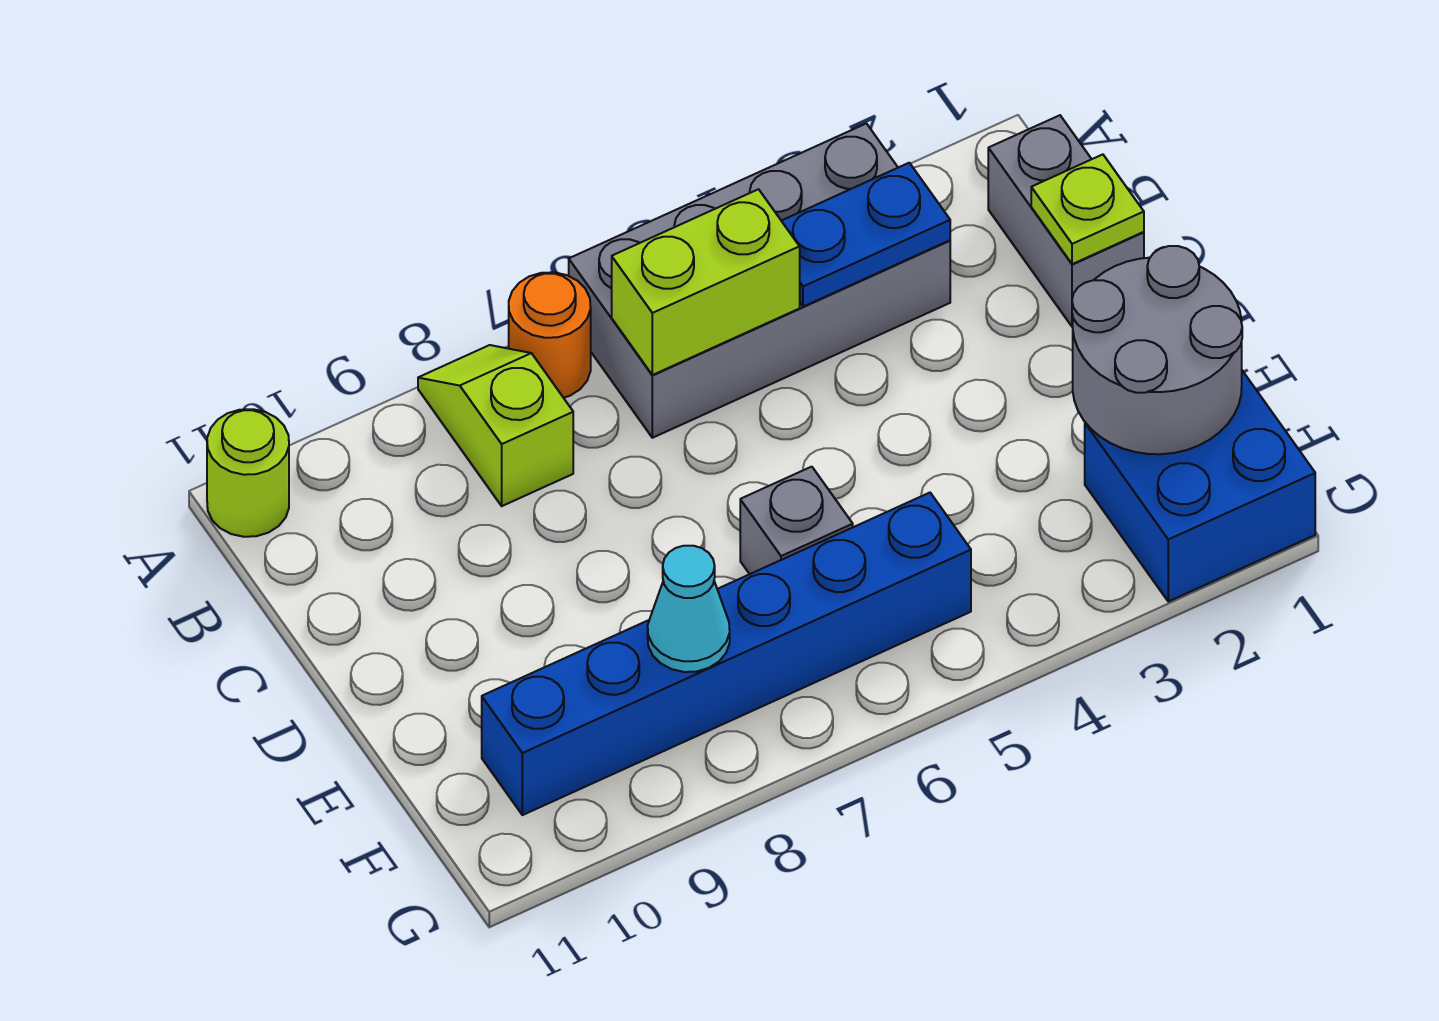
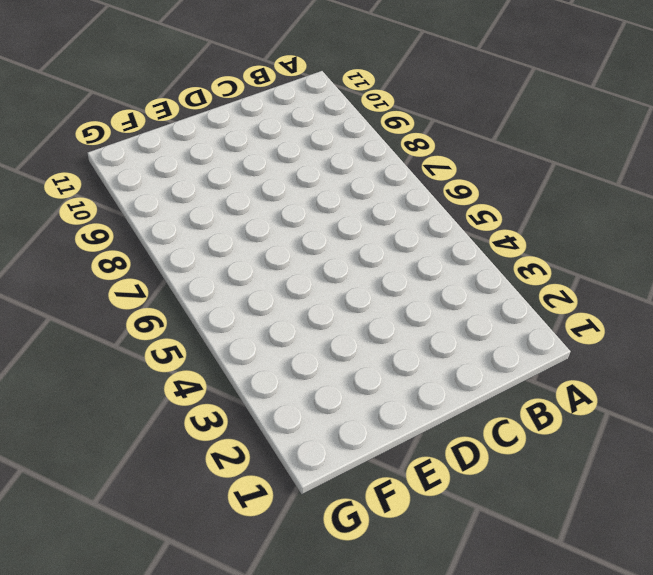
none -> grey brick A3:B6 level 1
none -> orange round brick A7 level 1
none -> lime slope A8:B8 level 1 top B

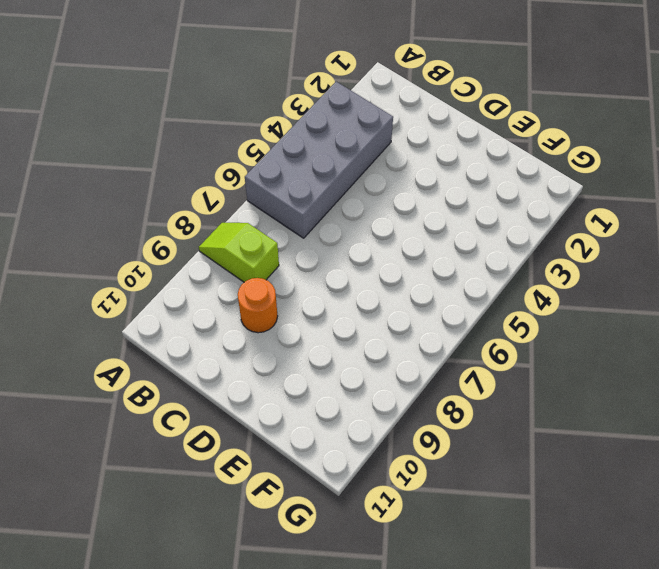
orange round brick C9 level 1 -> orange round brick A7 level 1
none -> lime round brick A11 level 1
none -> grey brick B1:C1 level 1
none -> grey brick E6 level 1

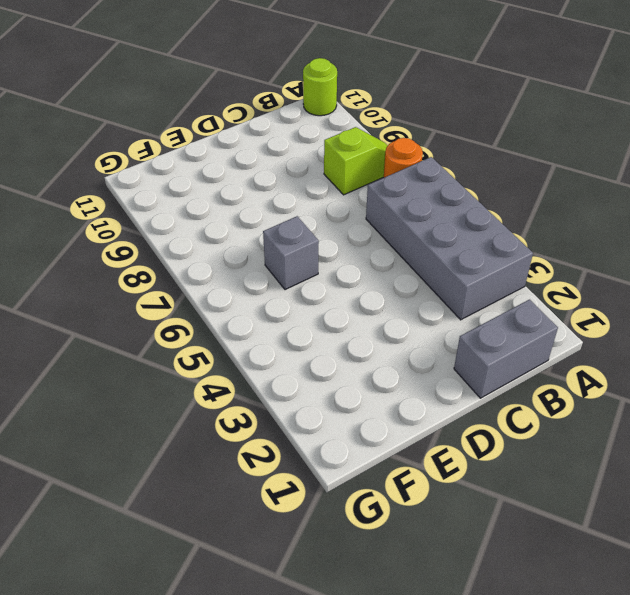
none -> blue brick F1:G2 level 1
none -> blue brick F5:F10 level 1
none -> blue plate B3:B4 level 2

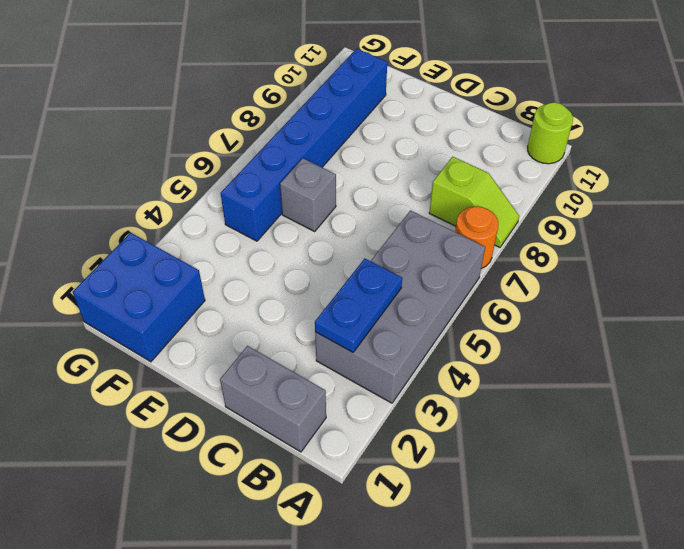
none -> lime brick B5:B6 level 2
none -> lime plate C1 level 2
none -> grey round brick E1:F2 level 2

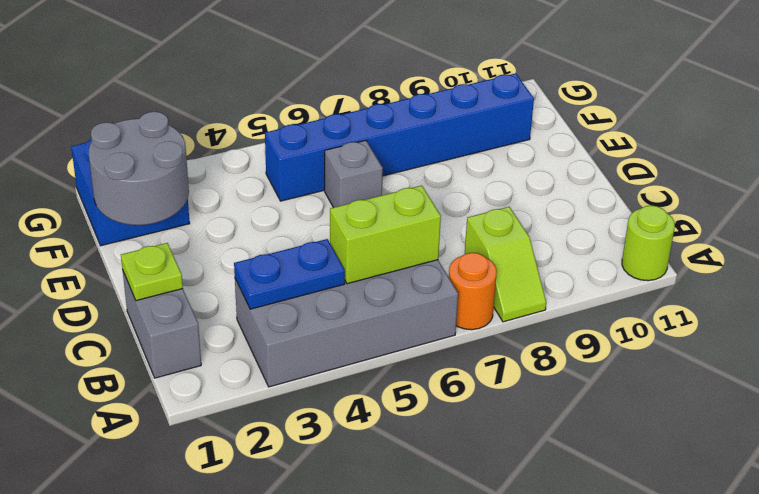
none -> cyan cone F8 level 2

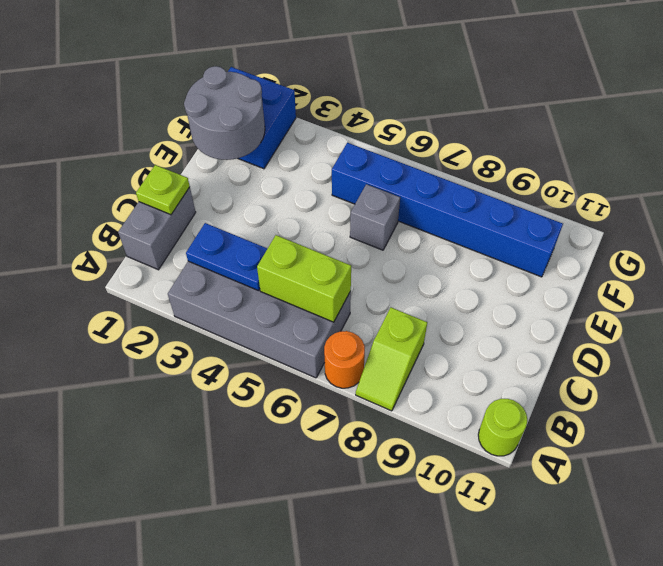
none -> cyan cone F8 level 2

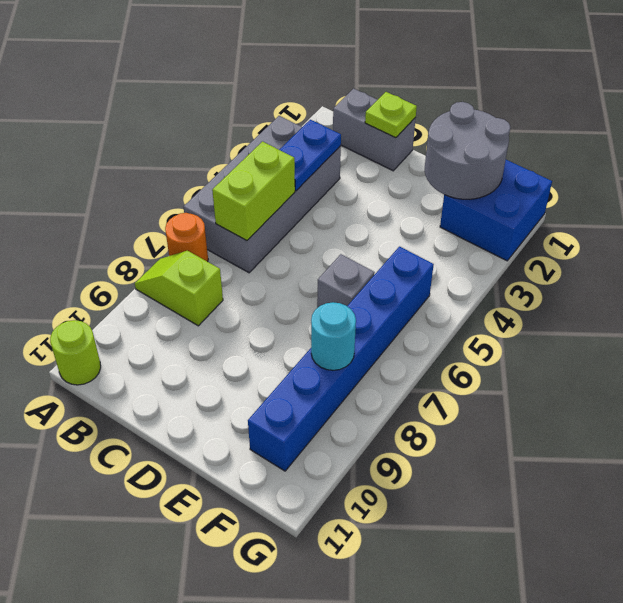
cyan round brick F8 level 2 -> cyan cone F8 level 2

